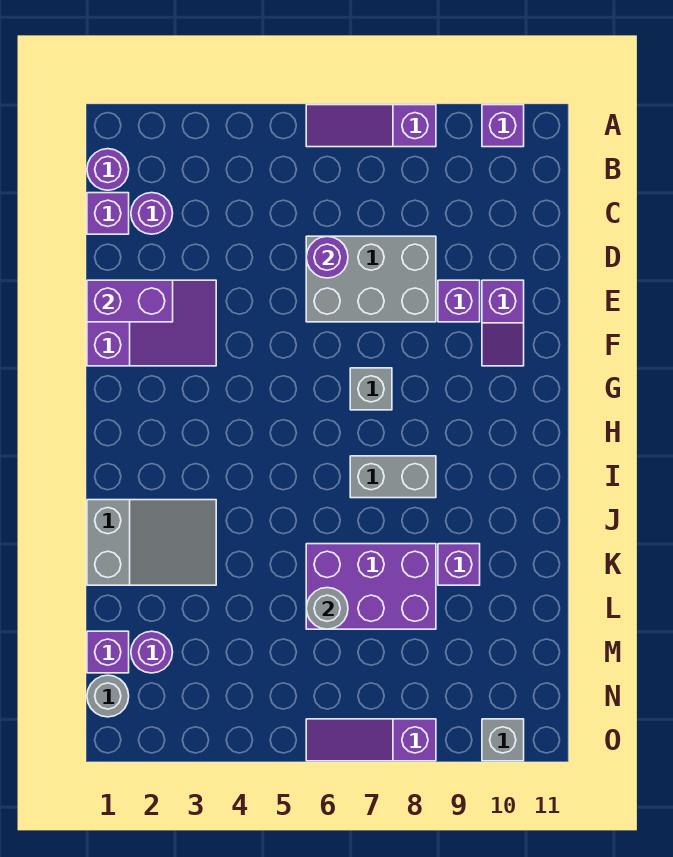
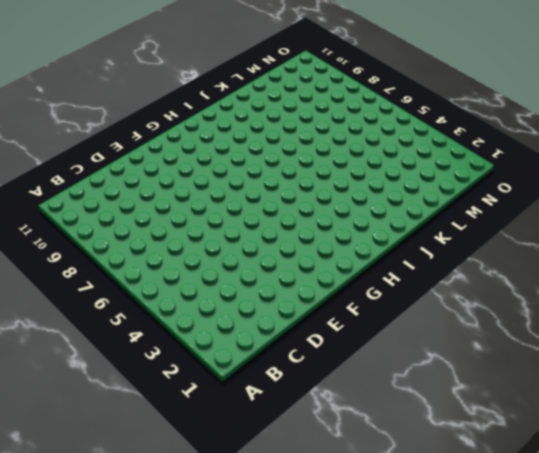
none -> purple slope A6:A8 level 1 top 8
none -> purple brick A10 level 1
none -> purple round brick B1 level 1

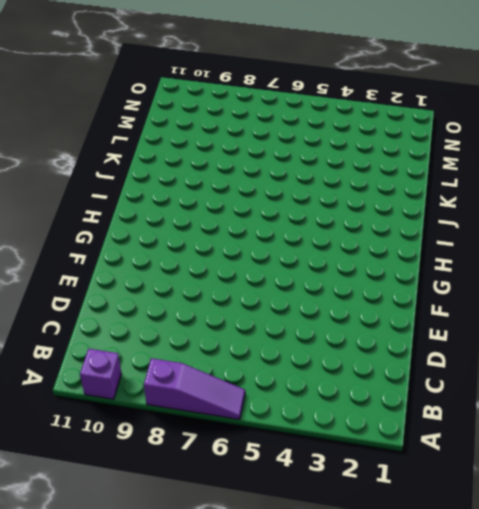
none -> purple round brick B1 level 1
none -> purple brick C1 level 1
none -> purple round brick C2 level 1

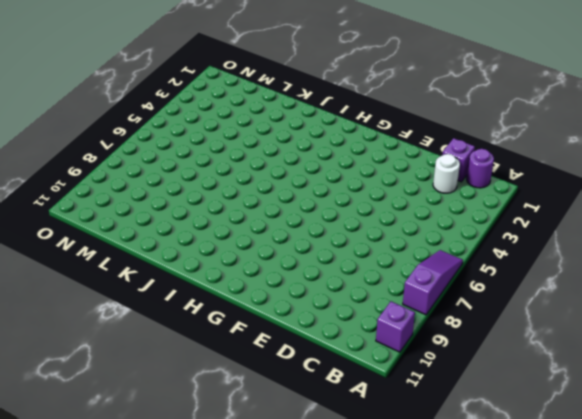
white round brick C2 level 1 -> purple round brick C2 level 1
none -> grey brick D6:E8 level 1
none -> purple slope E1:F3 level 1 top 1
none -> purple brick E9 level 1

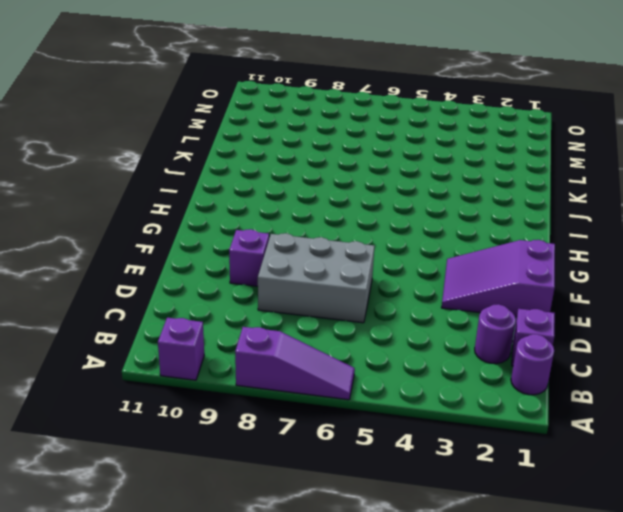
none -> purple slope E10:F10 level 1 top E
none -> grey brick G7 level 1
none -> grey brick I7:I8 level 1

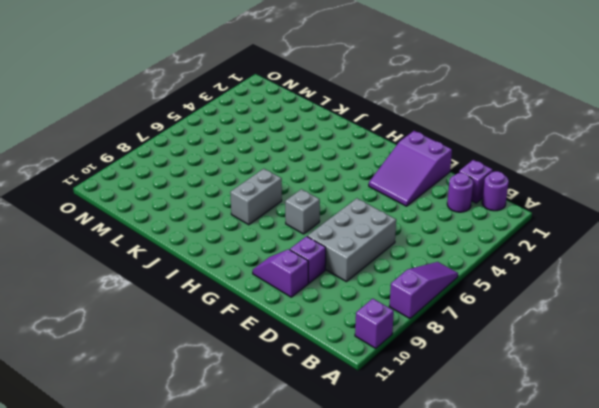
none -> grey slope J1:K3 level 1 top 1
none -> purple brick K6:L8 level 1
none -> purple brick K9 level 1

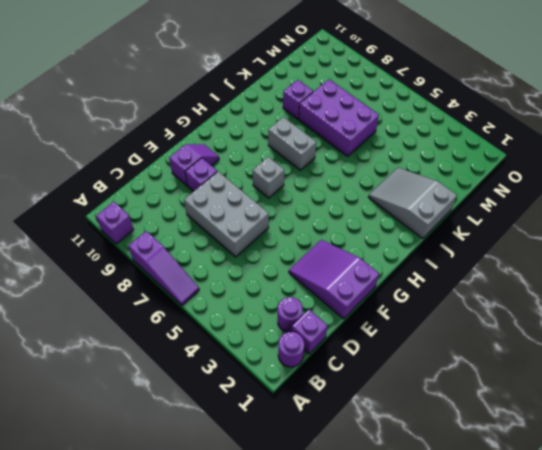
none -> purple brick M1 level 1
none -> purple round brick M2 level 1
none -> grey round brick N1 level 1

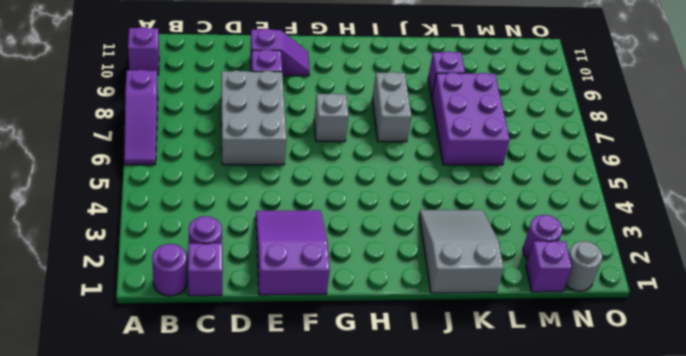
none -> purple slope O6:O8 level 1 top 8
none -> grey brick O10 level 1
none -> purple round brick D6 level 2

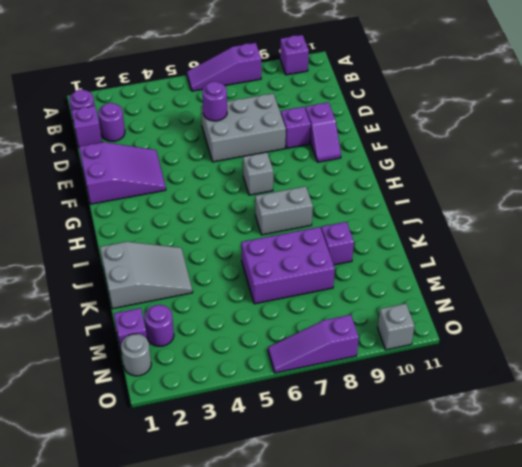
none -> purple brick E1:E2 level 2
none -> grey round brick L6 level 2

